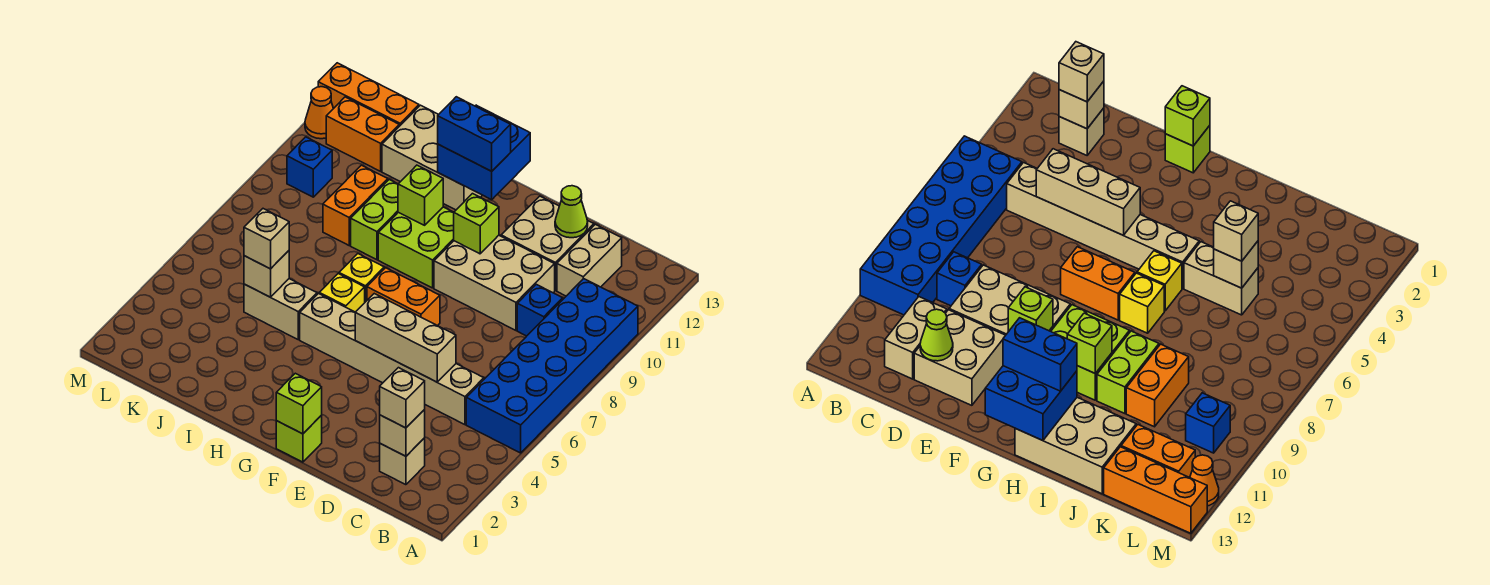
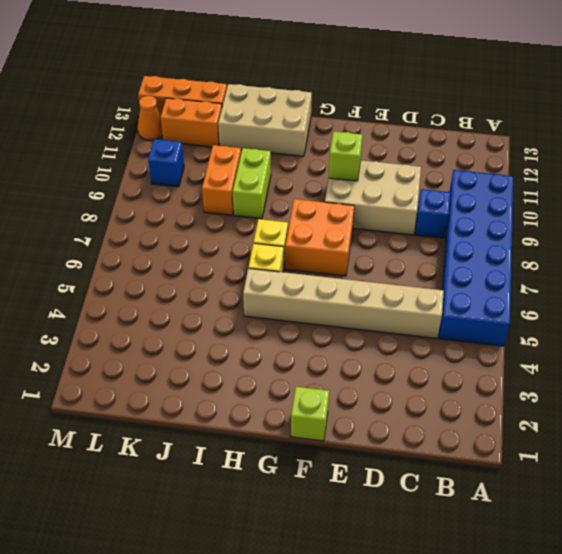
orange brick F7:G8 level 1 -> orange brick F7:G7 level 1
none -> tan brick C2 level 1
none -> tan brick C11:C12 level 1
none -> tan brick D11:E12 level 1
none -> lime brick G9:H10 level 1

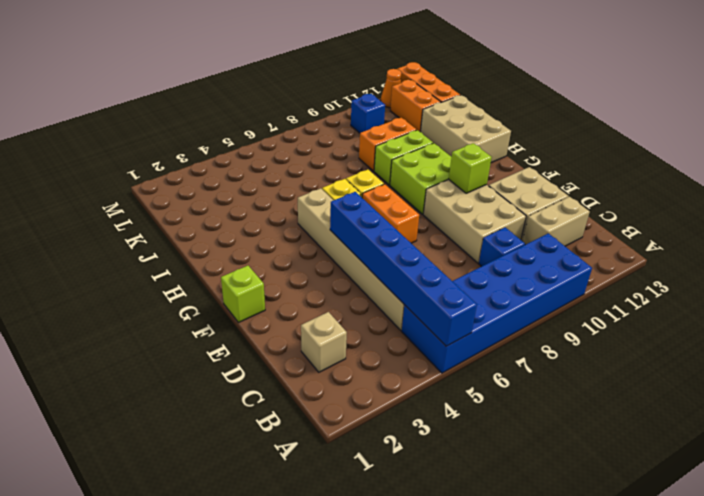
blue brick A5:F5 level 2 -> tan brick D5:F5 level 2
none -> tan brick I5:J5 level 1
none -> tan brick C2 level 2
none -> lime cone D12 level 2
none -> lime brick F1 level 2

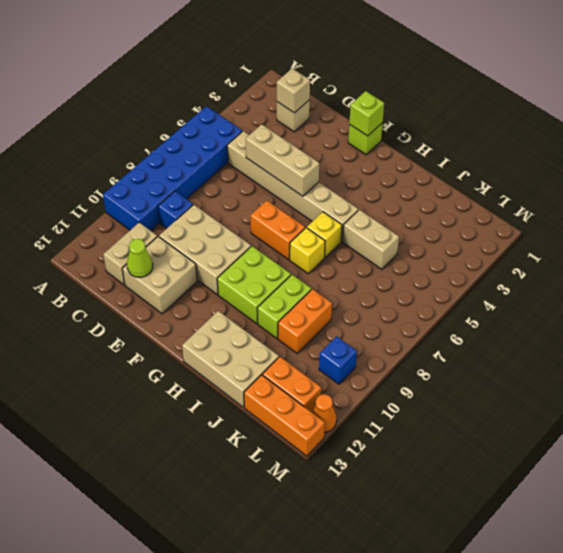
none -> lime brick F10 level 2
none -> blue brick G12:H13 level 2
none -> lime brick H10 level 2
none -> tan brick J5 level 2

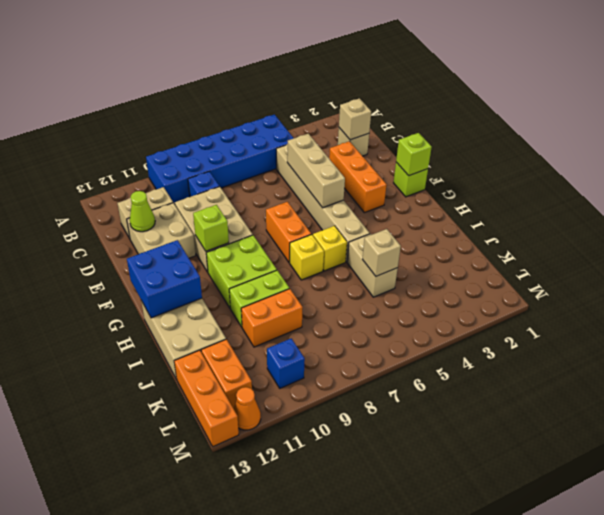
orange brick D3:F3 level 1 -> none
none -> lime brick H10 level 2
none -> tan brick C2 level 3
none -> blue brick G12:H12 level 3
none -> tan brick J5 level 3

